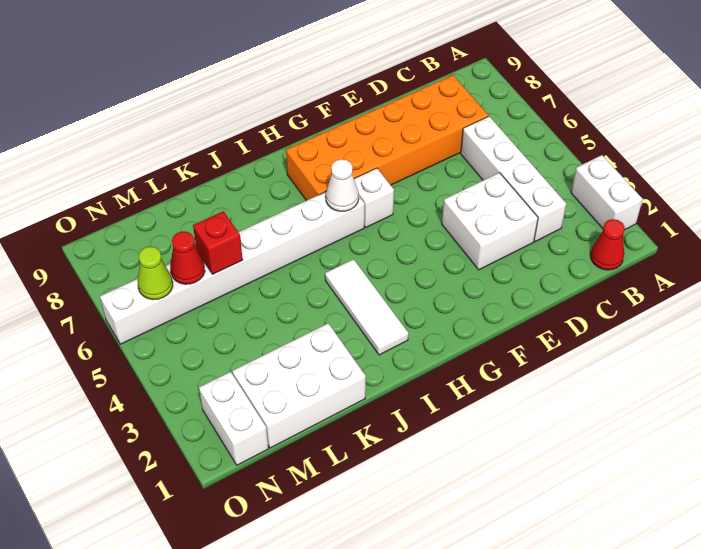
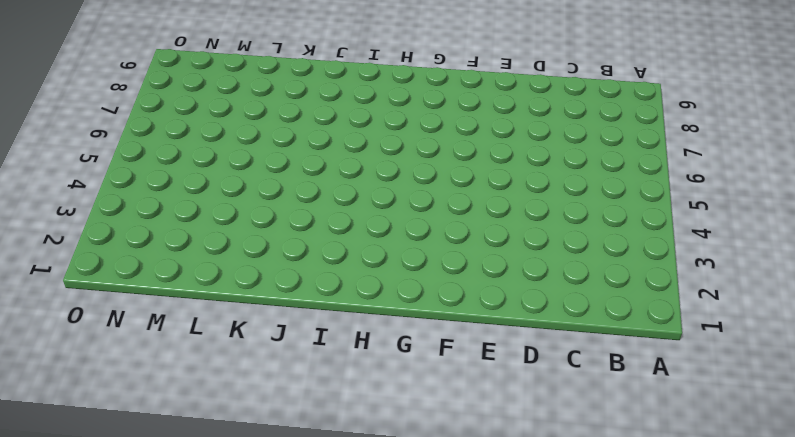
none -> white brick A2:A3 level 1
none -> red cone B1 level 1
none -> white brick C3:C6 level 1

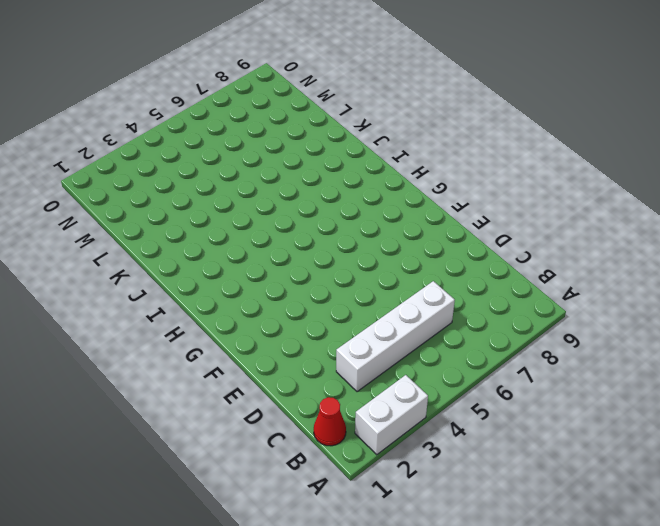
none -> orange brick C7:H8 level 1
none -> white brick D3:E4 level 1
none -> white brick G6 level 1

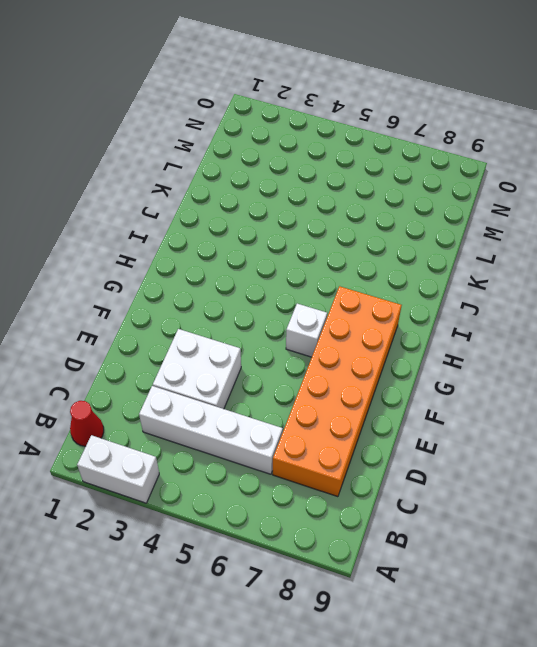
none -> white brick H6:O6 level 1
none -> white tile I2:I4 level 1
none -> white brick K1:M2 level 1

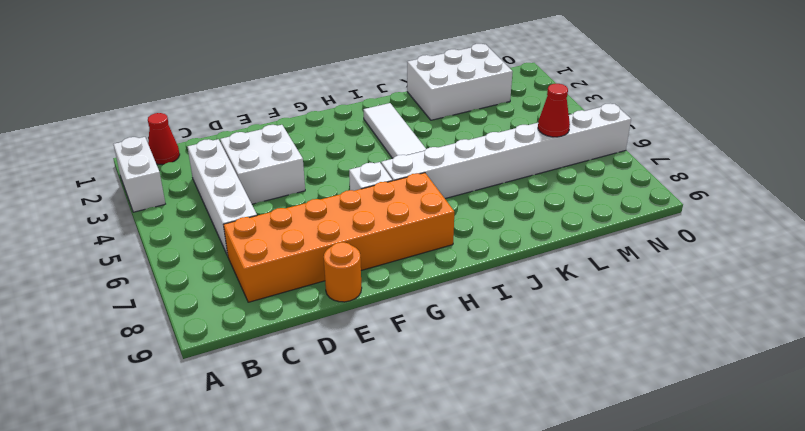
orange round brick E9 level 1 -> none
none -> white brick N1:N2 level 1
none -> white cone H6 level 2
none -> red brick L6 level 2

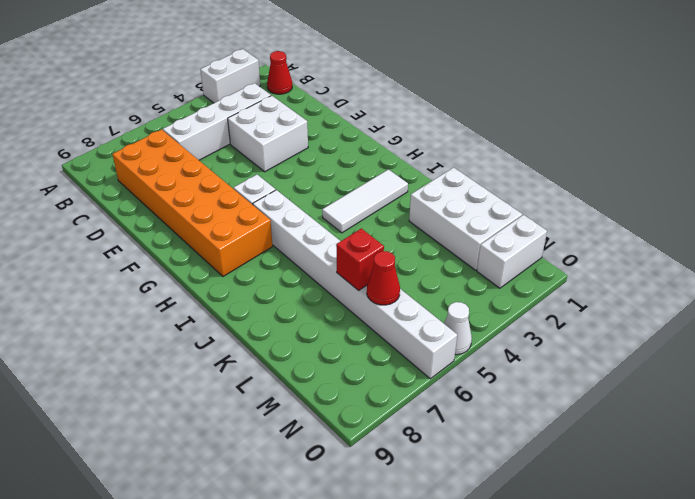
white cone O5 level 1 -> white cone H6 level 2
none -> lime cone N6 level 2

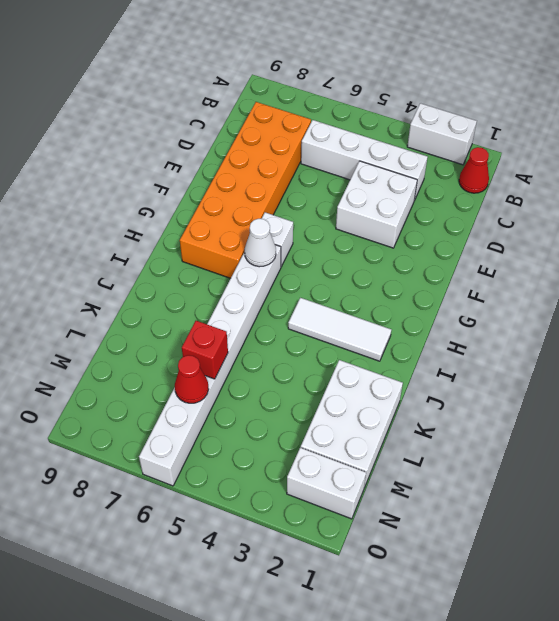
none -> lime cone N6 level 2

